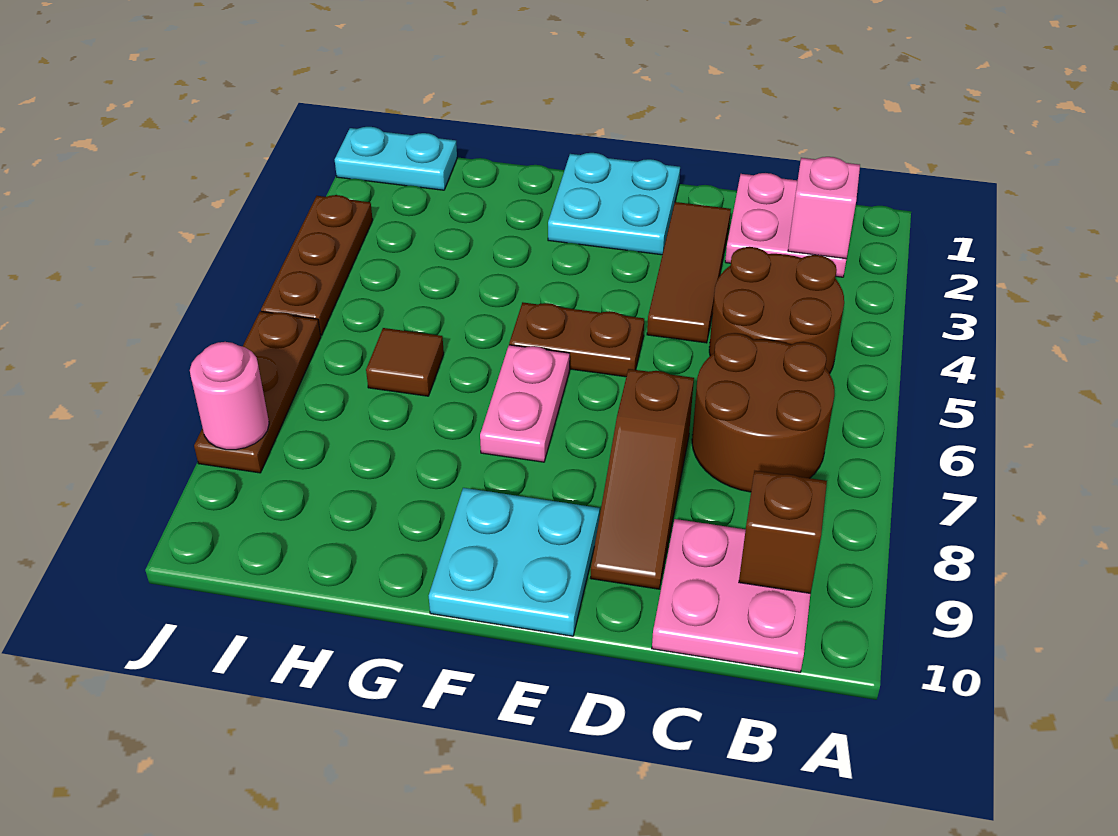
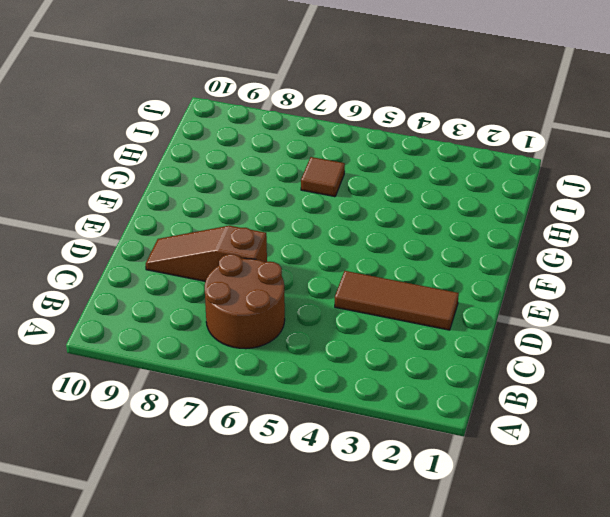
none -> pink plate B1:C2 level 1
none -> brown round brick B4:C5 level 1
none -> pink plate B9:C10 level 1

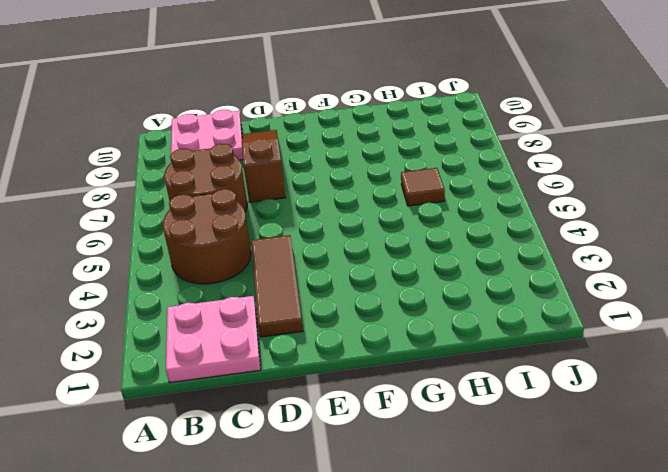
none -> cyan plate E1:F2 level 1
none -> brown plate E5:F5 level 1
none -> cyan plate E9:F10 level 1

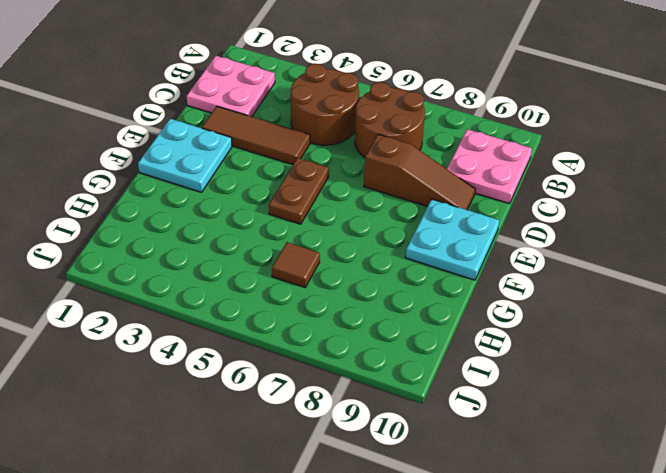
none -> pink plate F6:F7 level 1
none -> cyan plate I1:J1 level 1
none -> brown plate J3:J5 level 1

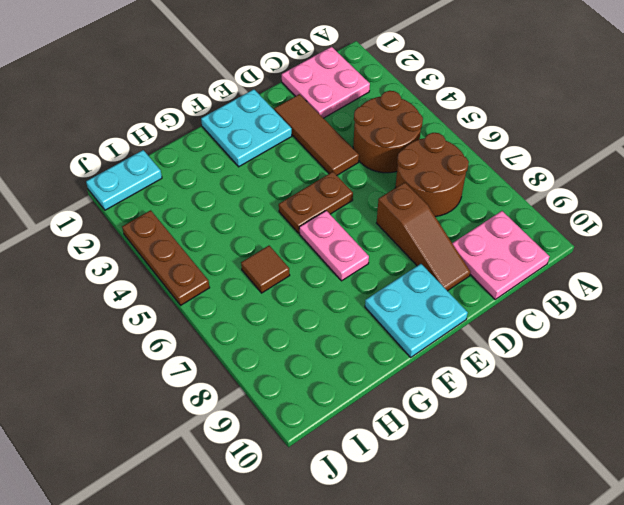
none -> brown plate J6:J8 level 1
none -> pink brick B2 level 2
none -> brown brick B9 level 2

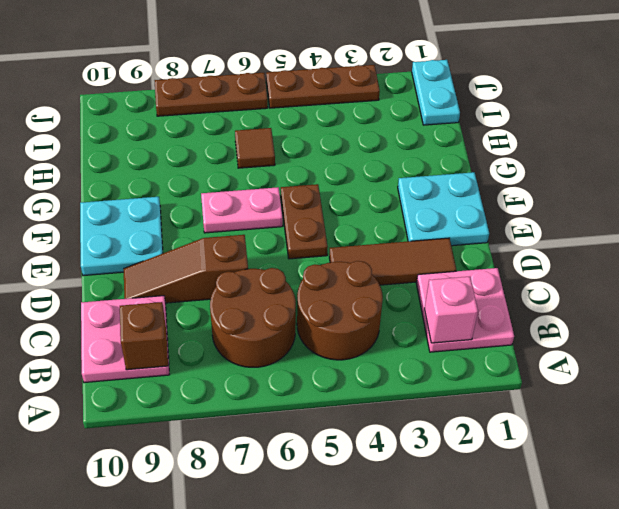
none -> pink round brick J8 level 2

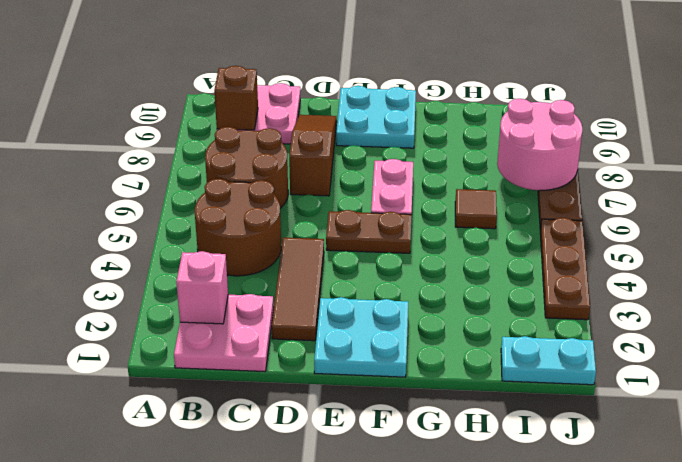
pink round brick I7:J8 level 2 -> pink round brick J8 level 2

